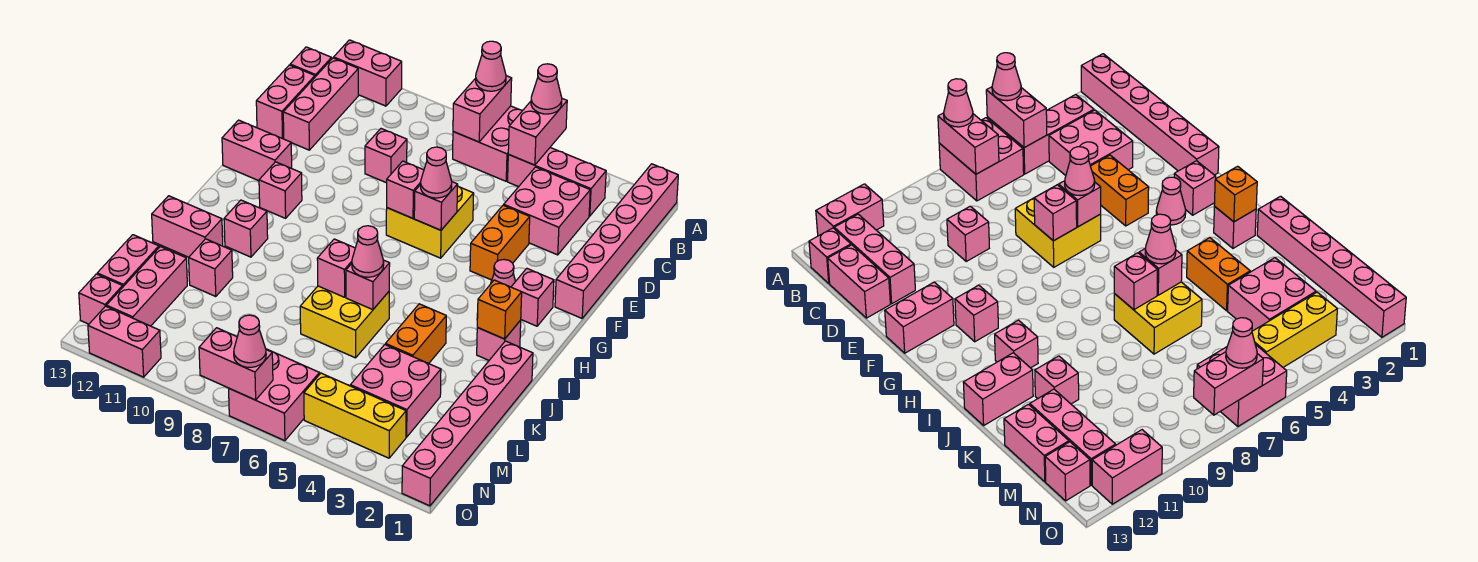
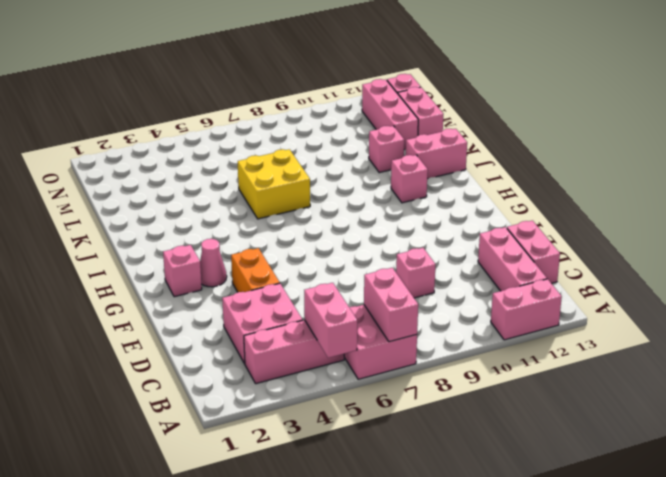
none -> pink brick A1:F1 level 1
none -> pink brick B13 level 1
none -> yellow brick E6:F7 level 1
none -> pink brick F12:F13 level 1

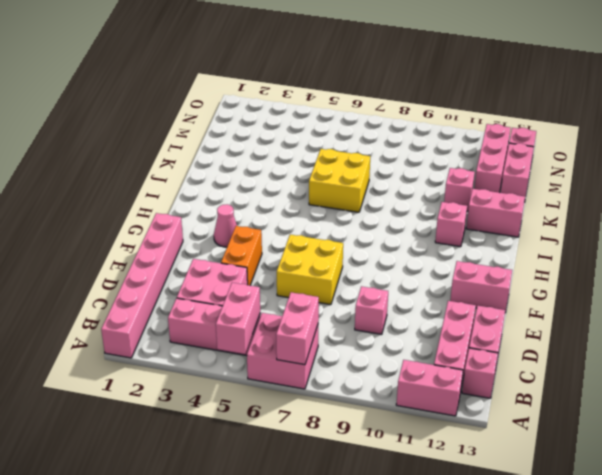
none -> pink brick G2 level 1
none -> pink brick G11 level 1
none -> pink brick I2 level 1
none -> pink brick J1:O1 level 1

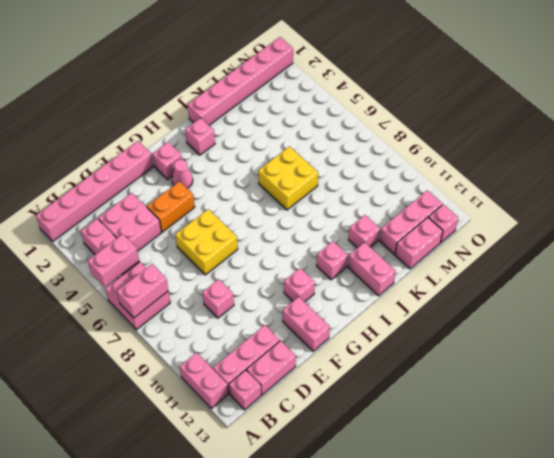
none -> orange brick J4:K4 level 1
none -> pink brick L3:M4 level 1
none -> yellow brick N3:N5 level 1
none -> pink brick N6:O7 level 1

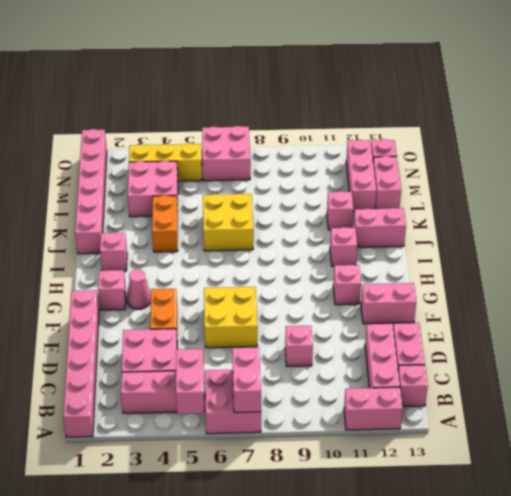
none -> pink brick O11:O12 level 1
none -> pink brick F6 level 2
none -> pink brick F7 level 2
none -> orange brick I2 level 2

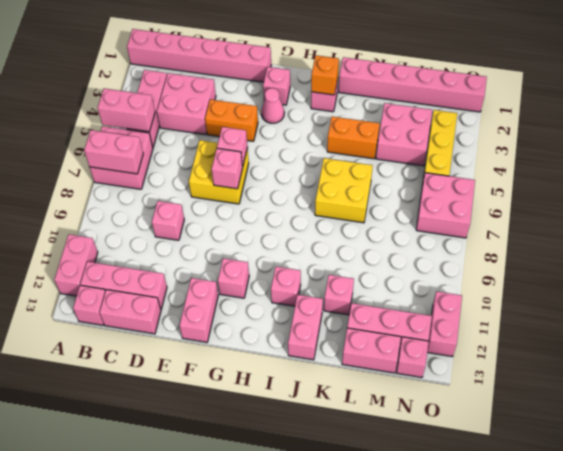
none -> pink brick J6 level 2
none -> pink brick J7 level 2
none -> pink brick O7:O8 level 2
none -> pink cone A5 level 3

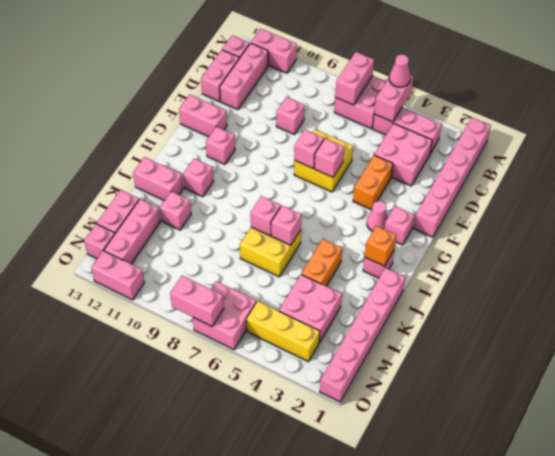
none -> pink cone A7 level 3
none -> pink cone F6 level 3
none -> pink cone J6 level 3
none -> pink cone O7 level 3

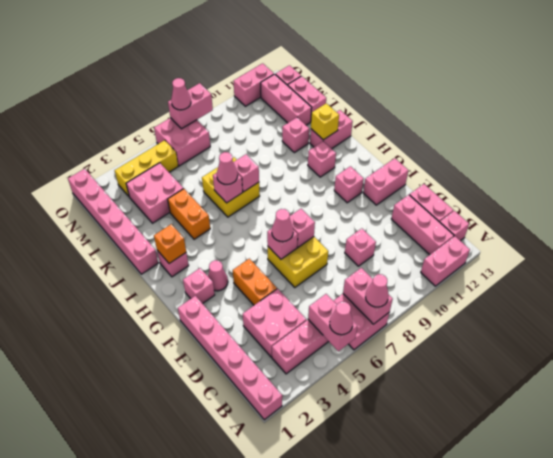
yellow brick J12 level 2 -> none

